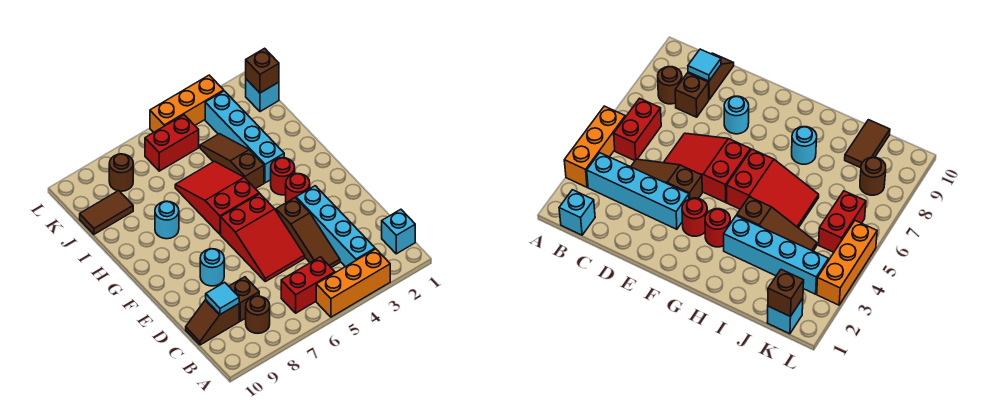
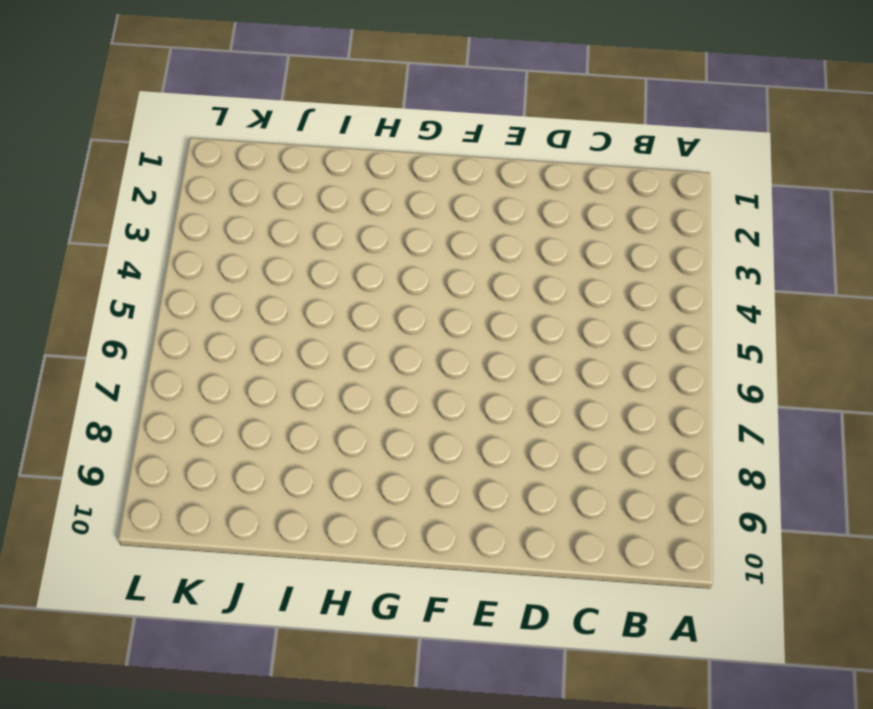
none -> orange brick A3:A5 level 1
none -> cyan brick B1 level 1
none -> cyan brick B3:E3 level 1

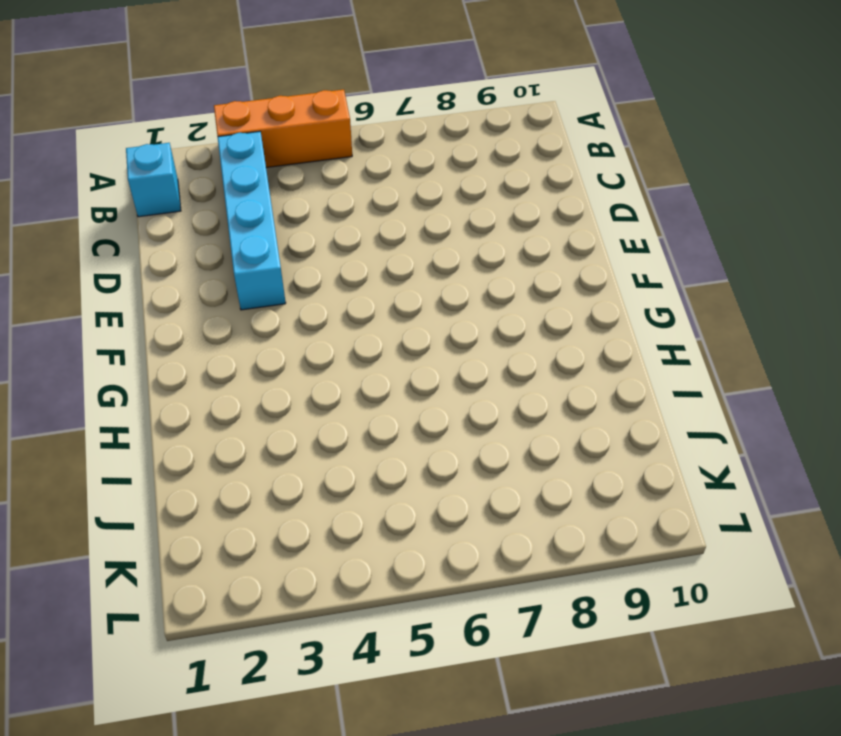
none -> red brick B5:B6 level 1
none -> brown round brick B8 level 1
none -> brown slope C4:E4 level 1 top E

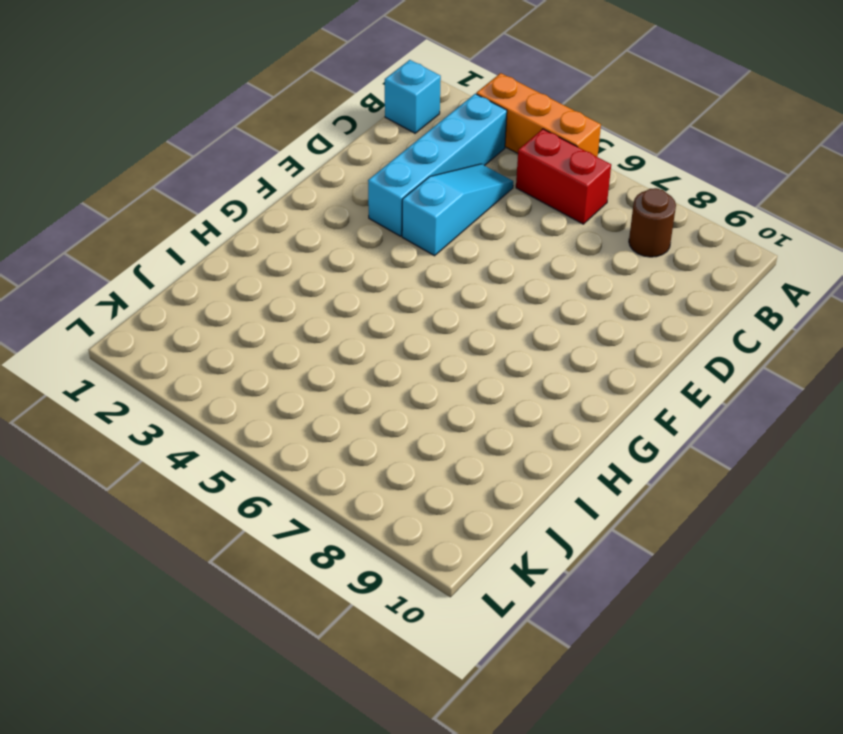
cyan slope C4:E4 level 1 top E -> brown slope C4:E4 level 1 top E
none -> brown brick C8 level 1
none -> brown slope C9:C10 level 1 top 9
none -> red slope D5:F6 level 1 top F

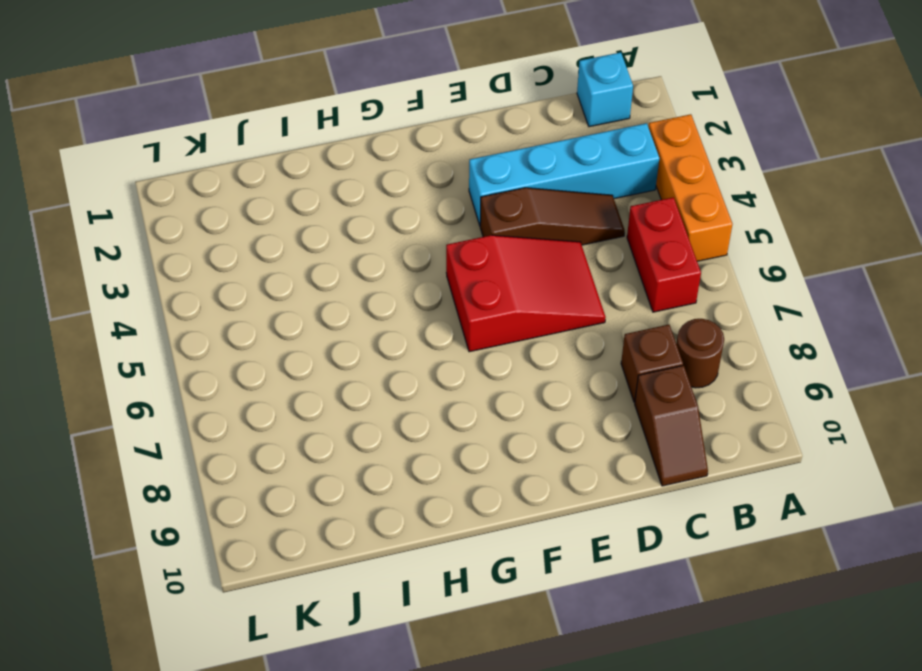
none -> cyan round brick E8 level 1
none -> red round brick F3 level 1
none -> red round brick G3 level 1

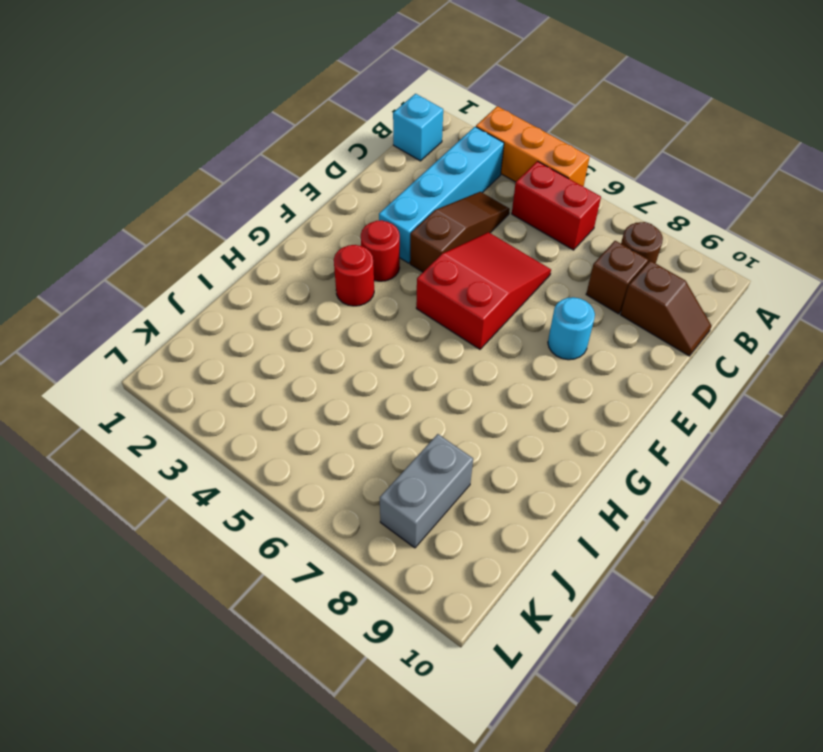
grey brick J8:K8 level 1 -> brown round brick K8 level 1
none -> red slope G5:I6 level 1 top G
none -> cyan brick H3:K3 level 1
none -> brown slope H4:J4 level 1 top H

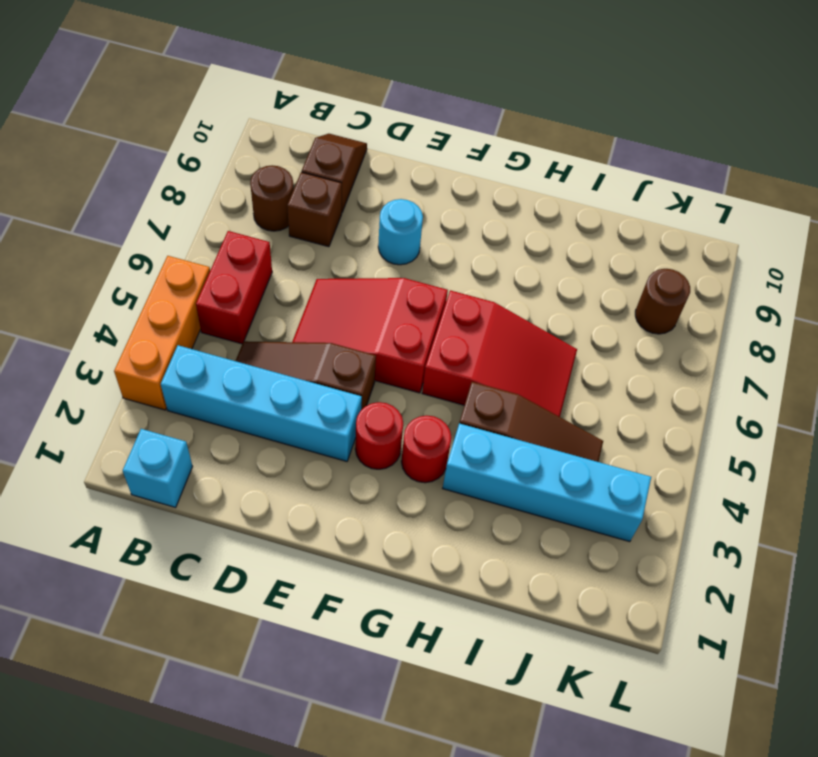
none -> cyan round brick H8 level 1
none -> brown tile J9:J10 level 1
none -> cyan brick K1 level 1

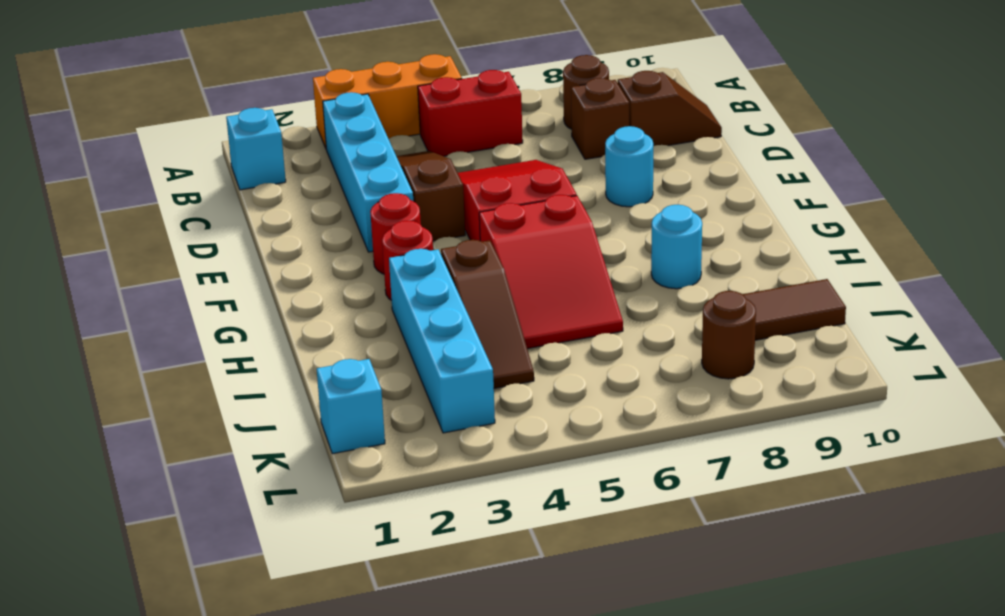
none -> red brick K5:K6 level 1
none -> orange brick L3:L5 level 1
none -> cyan tile C9 level 2

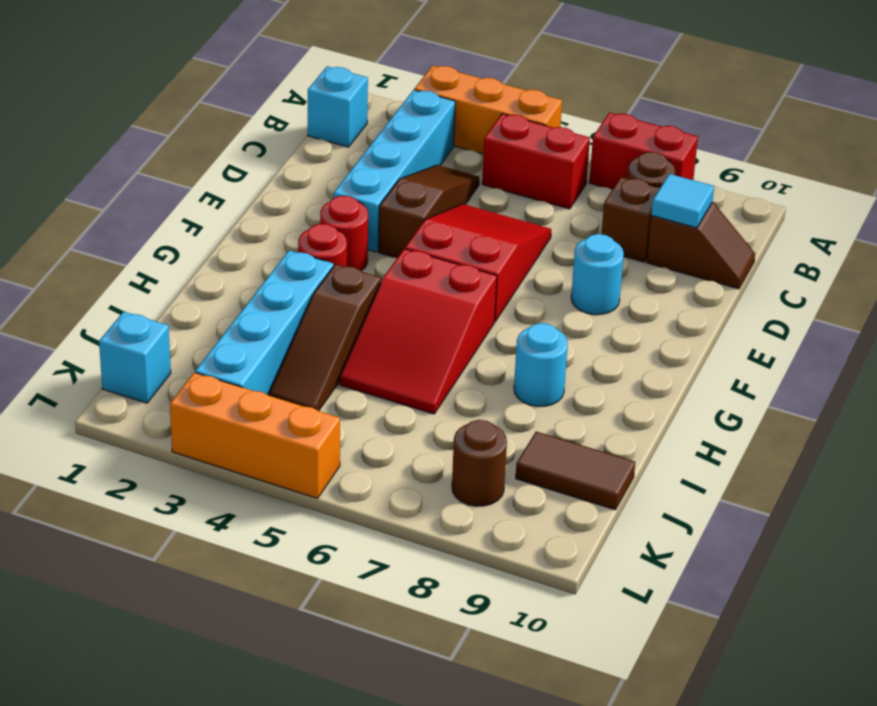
red brick A7:A8 level 1 -> red brick K5:K6 level 1
none -> brown brick K1 level 2

